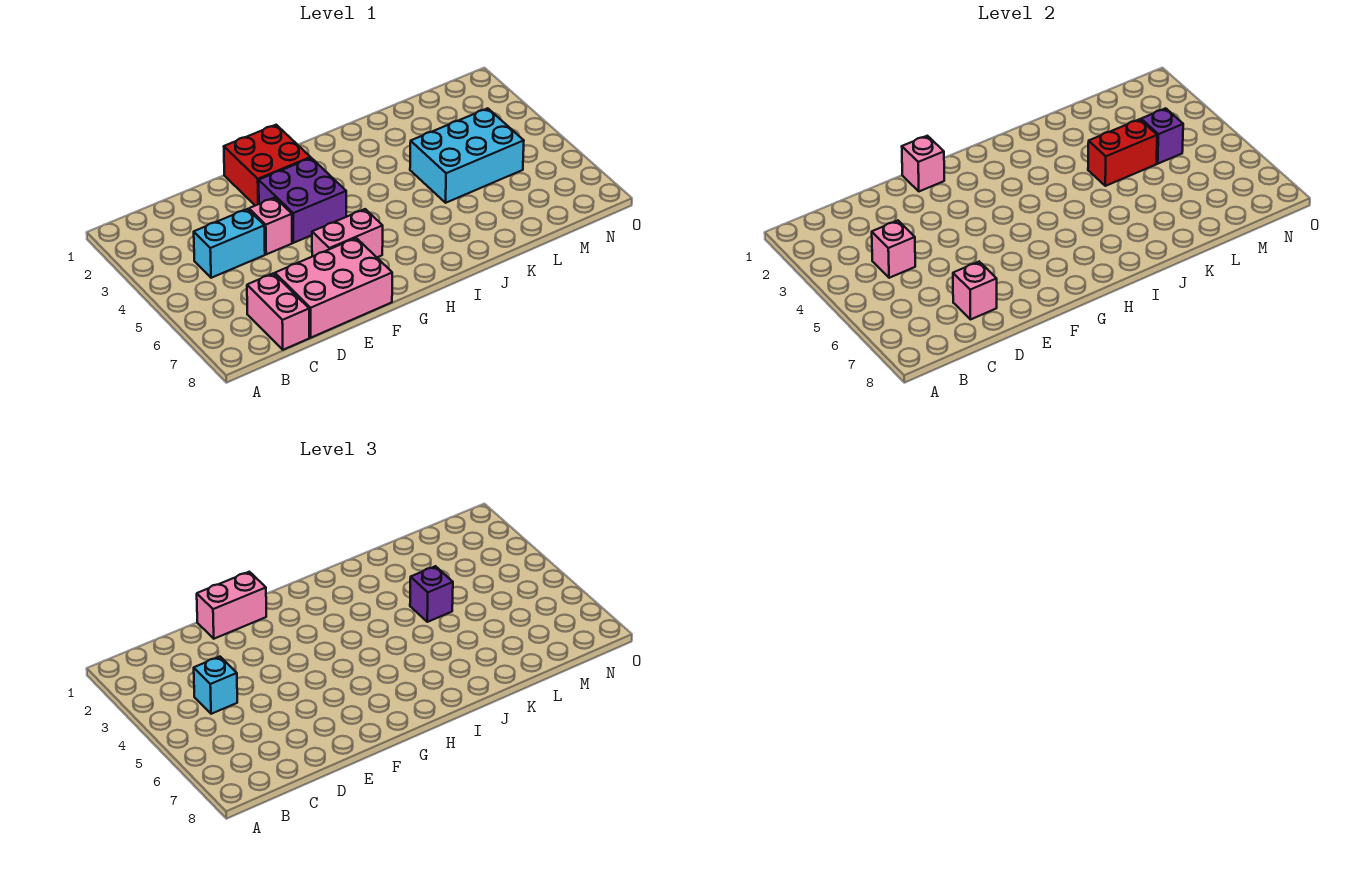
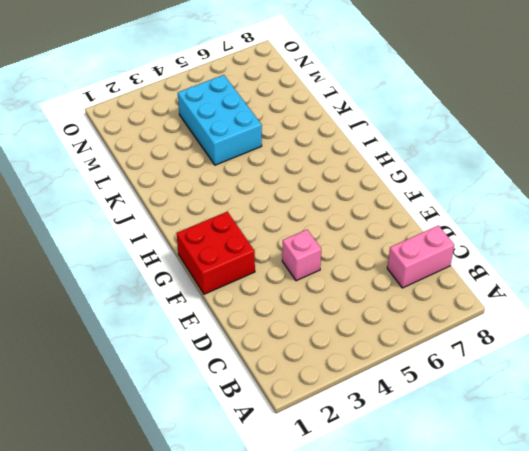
none -> cyan brick C4:D4 level 1
none -> pink brick D7:F8 level 1
none -> purple brick F3:G4 level 1

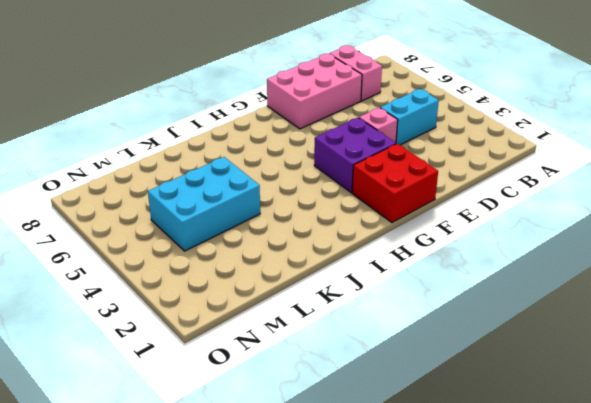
none -> pink brick F6:G6 level 1
none -> pink brick C4 level 2
none -> pink brick D7 level 2

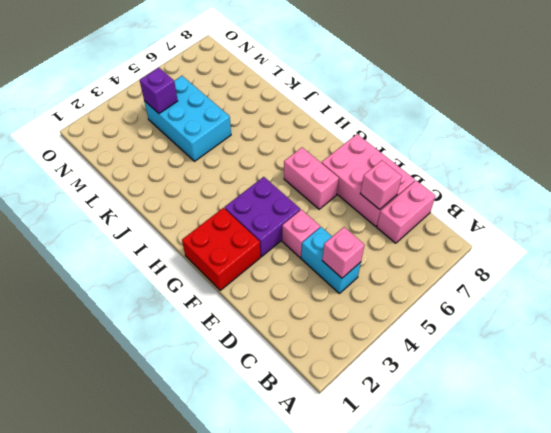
none -> pink brick F1 level 2
none -> red brick K4:L4 level 2
none -> cyan brick C4 level 3

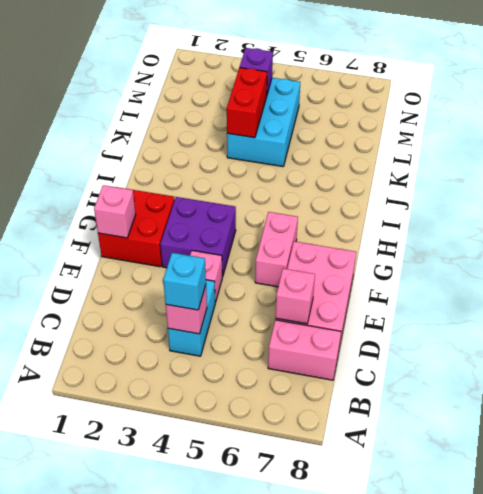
none -> pink brick E1:F1 level 3
none -> purple brick K4 level 3

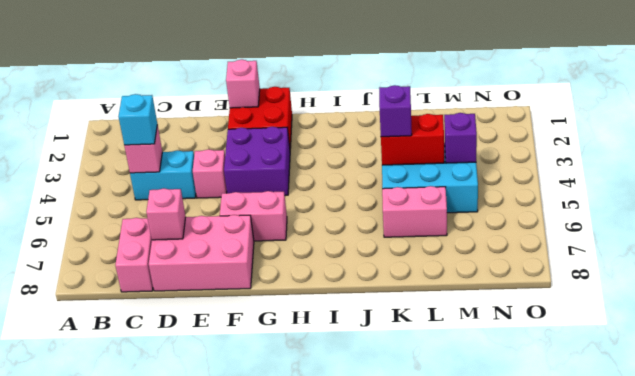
pink brick K6:L6 level 1 -> pink brick E1:F1 level 3

